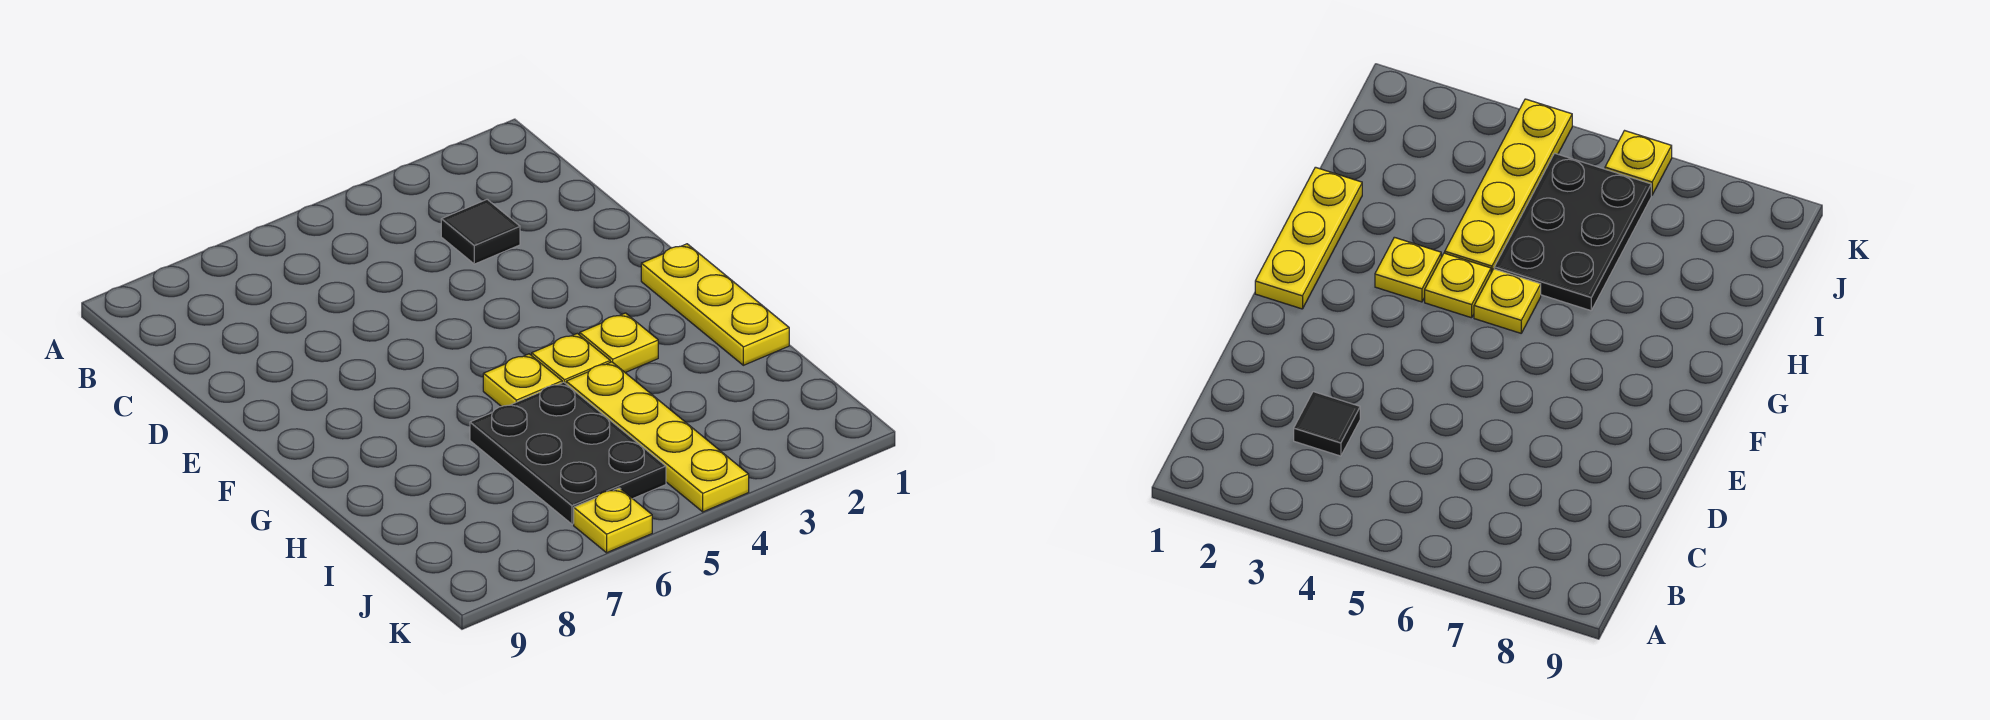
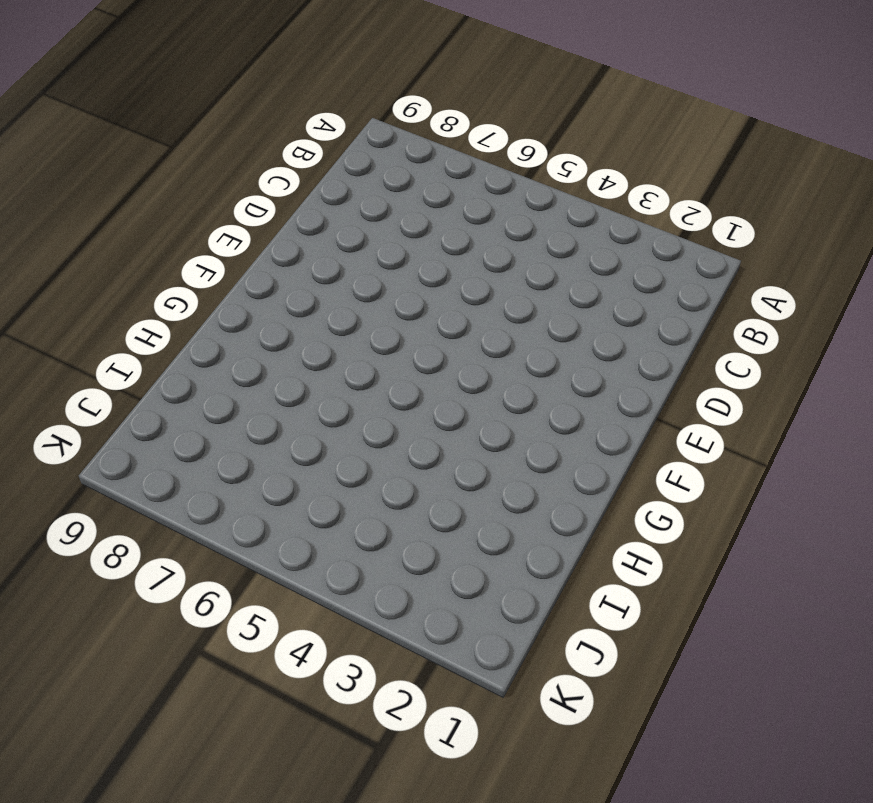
none -> black tile C3 level 1
none -> yellow plate F1:H1 level 1

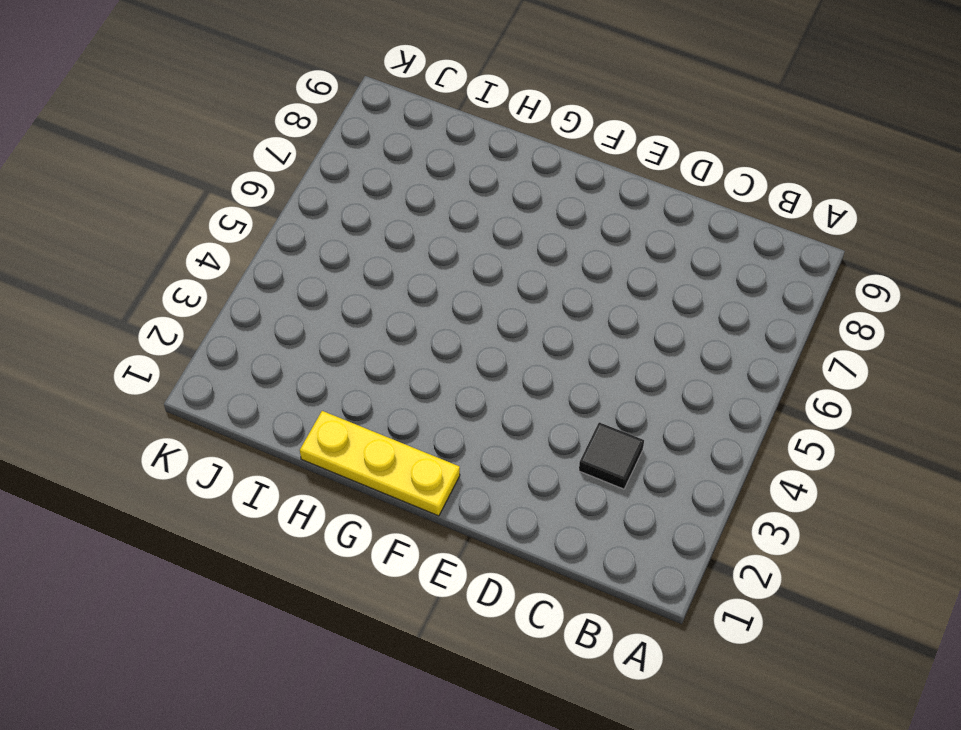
none -> yellow plate G3 level 1
none -> yellow plate G4 level 1

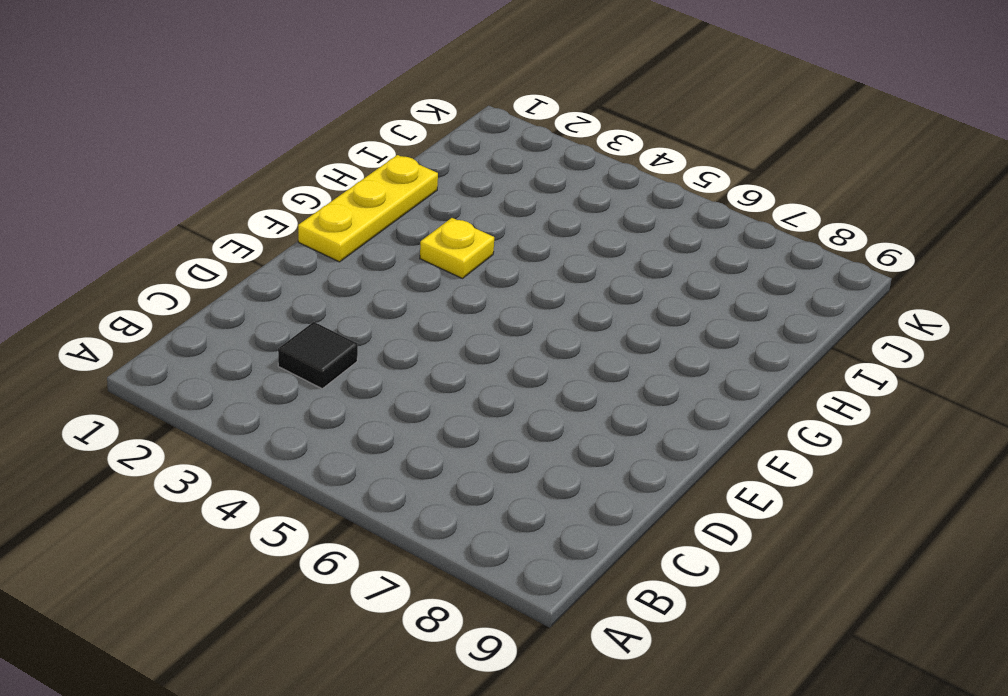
none -> yellow plate G4 level 1
none -> yellow plate G5 level 1

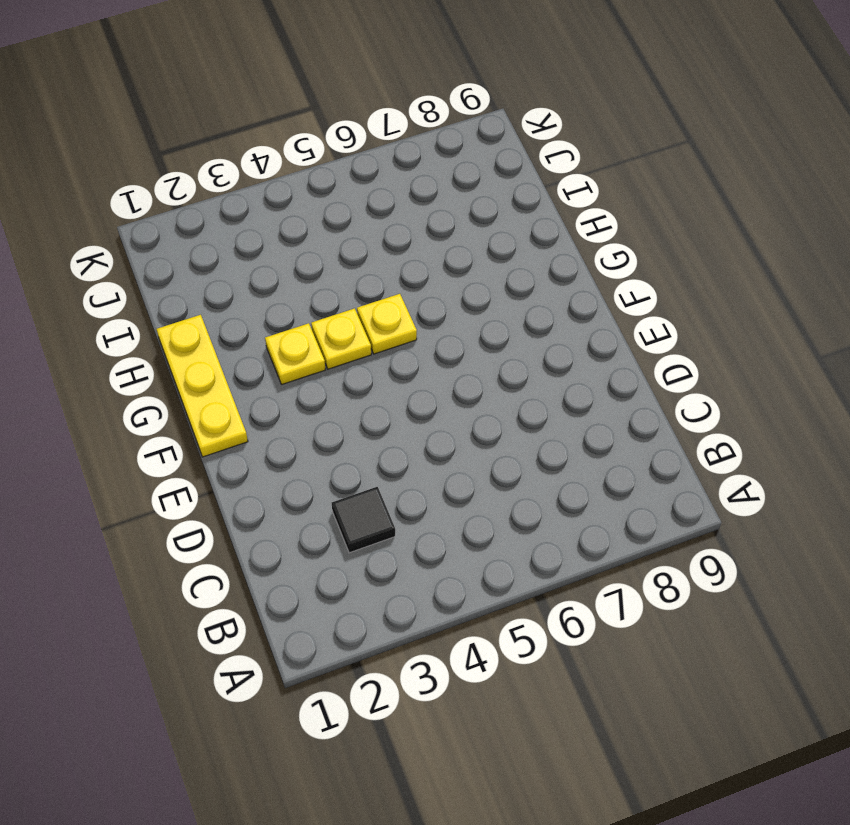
none -> yellow plate H4:K4 level 1
none -> black plate H5:J6 level 1

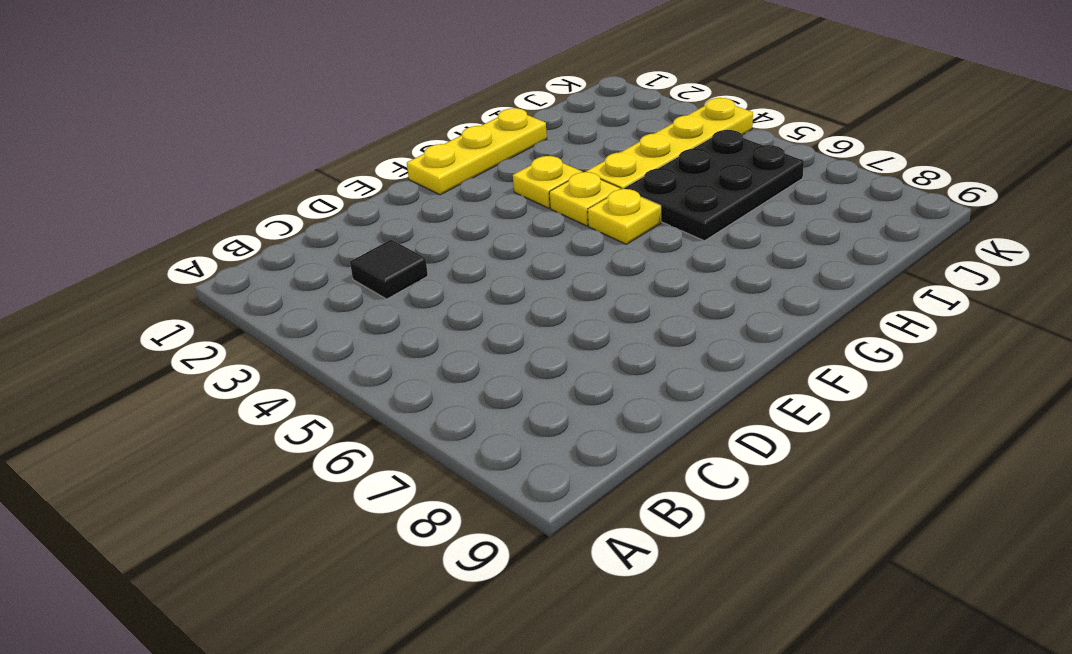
none -> yellow plate K6 level 1

